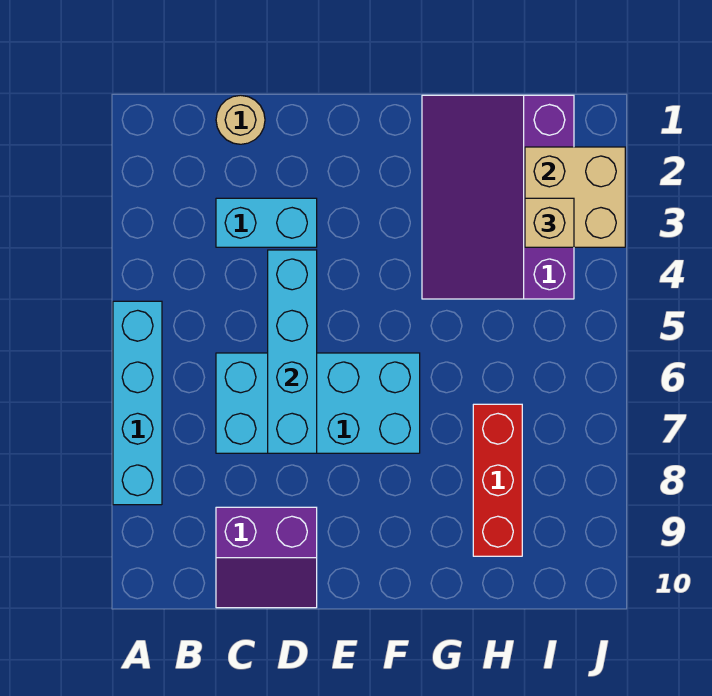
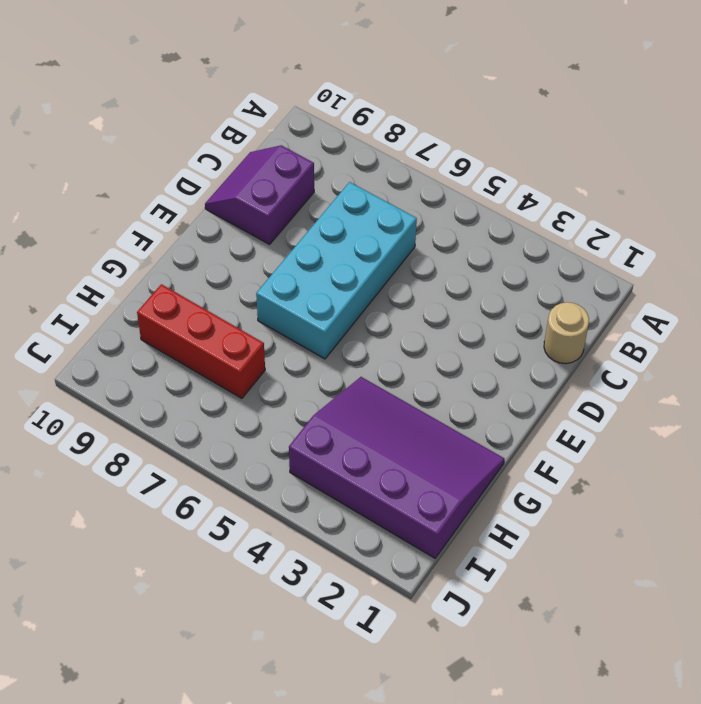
none -> cyan brick A5:A8 level 1
none -> cyan brick C3:D3 level 1

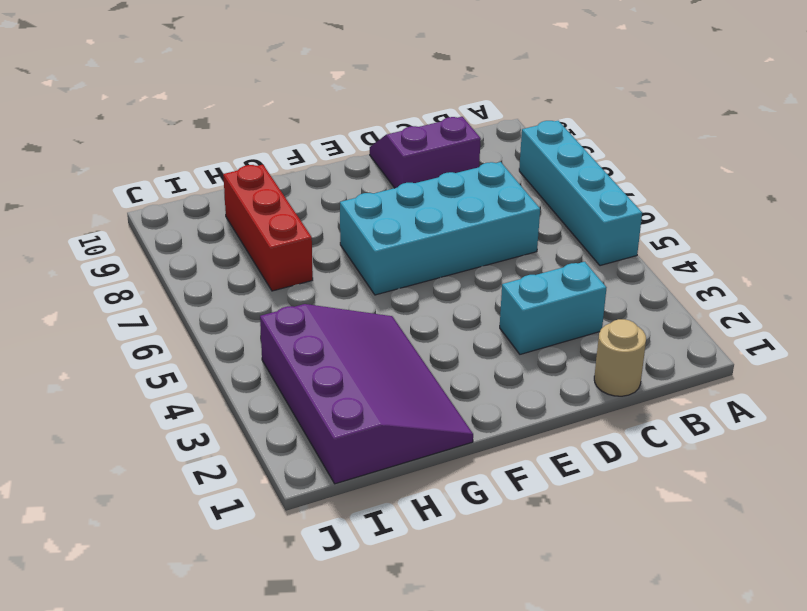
none -> cyan brick D4:D7 level 2
none -> tan brick I2:J3 level 2

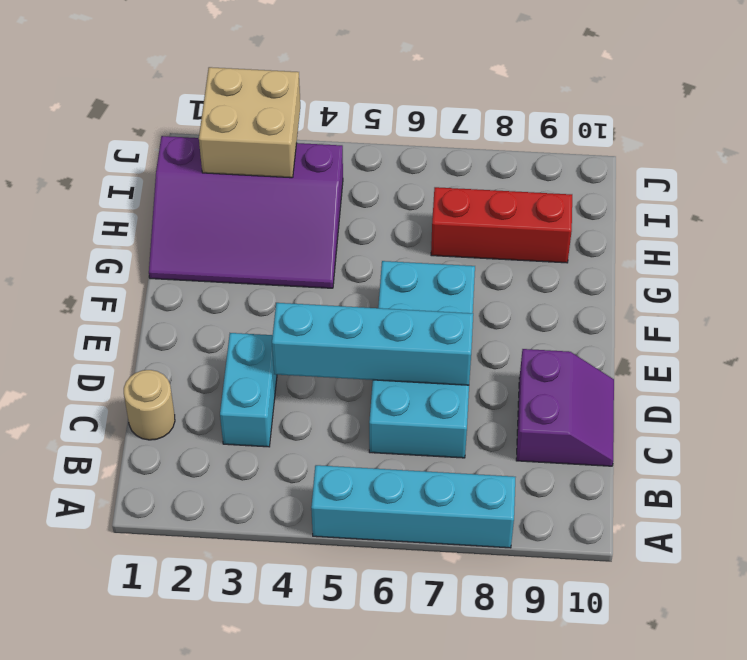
none -> tan brick I3 level 3

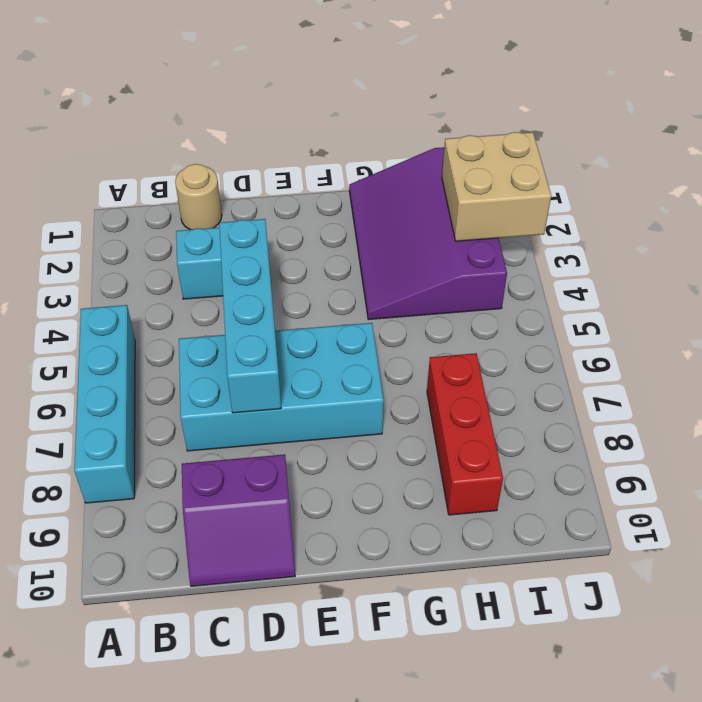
none -> tan brick I3 level 3

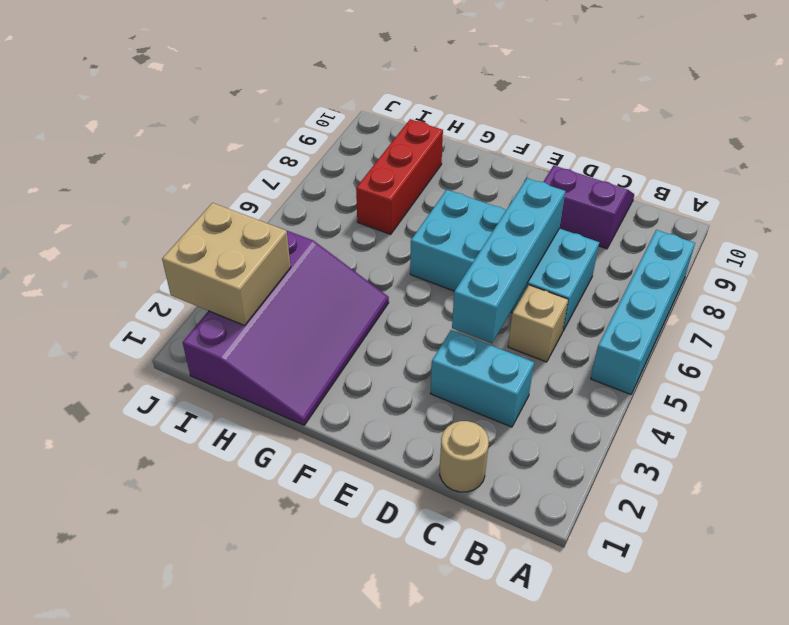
tan brick C5 level 1 -> tan brick I3 level 3

